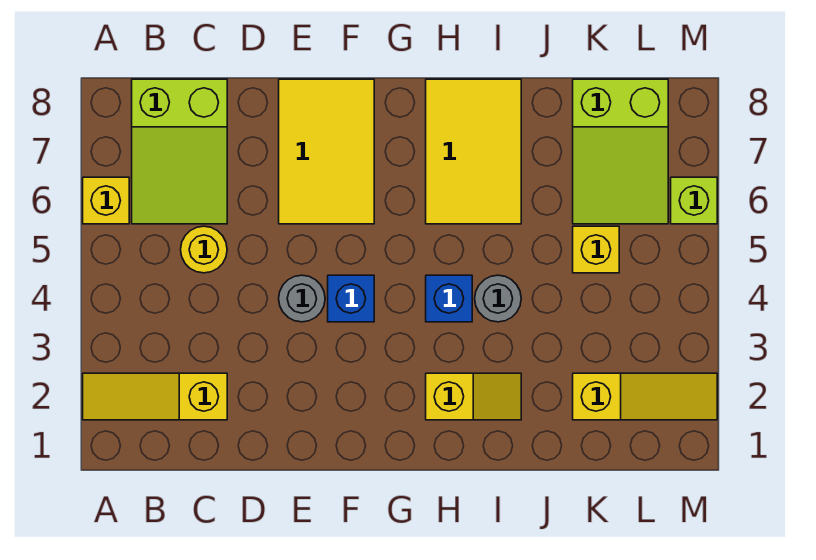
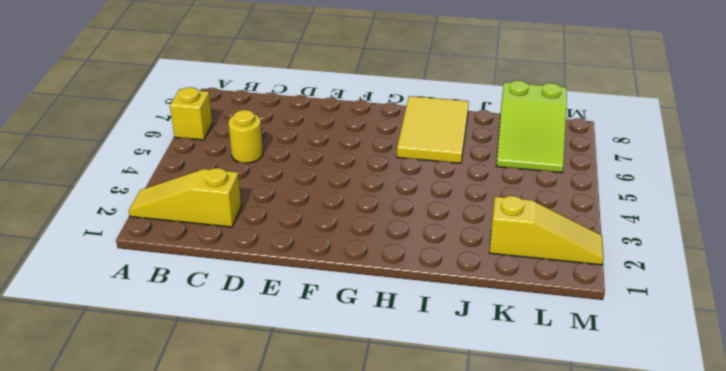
none -> lime slope B6:C8 level 1 top 8
none -> grey round brick E4 level 1
none -> yellow tile E6:F8 level 1

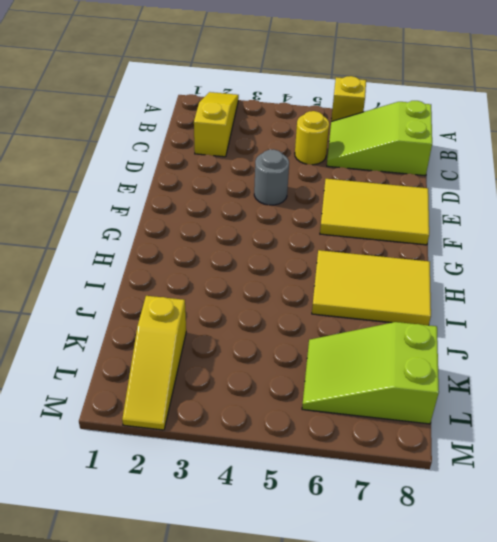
none -> blue brick F4 level 1
none -> yellow slope H2:I2 level 1 top H
none -> blue brick H4 level 1

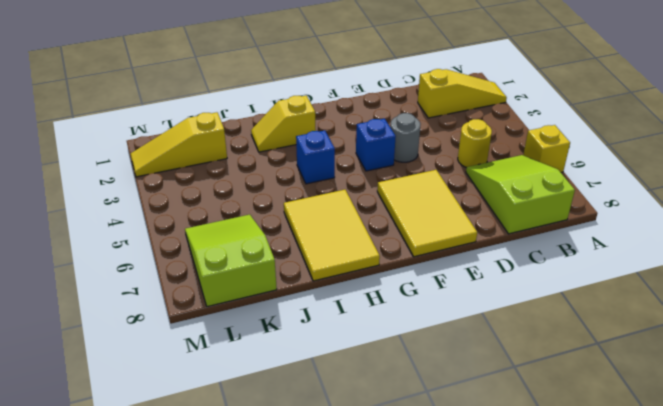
none -> grey round brick I4 level 1
none -> yellow brick K5 level 1
none -> lime brick M6 level 1

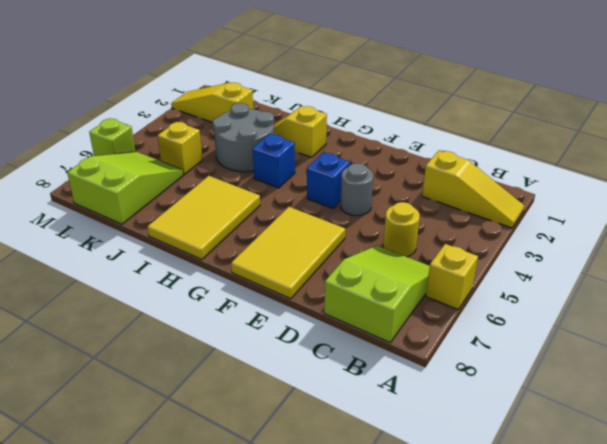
grey round brick I3:J4 level 1 -> grey round brick I4 level 1

